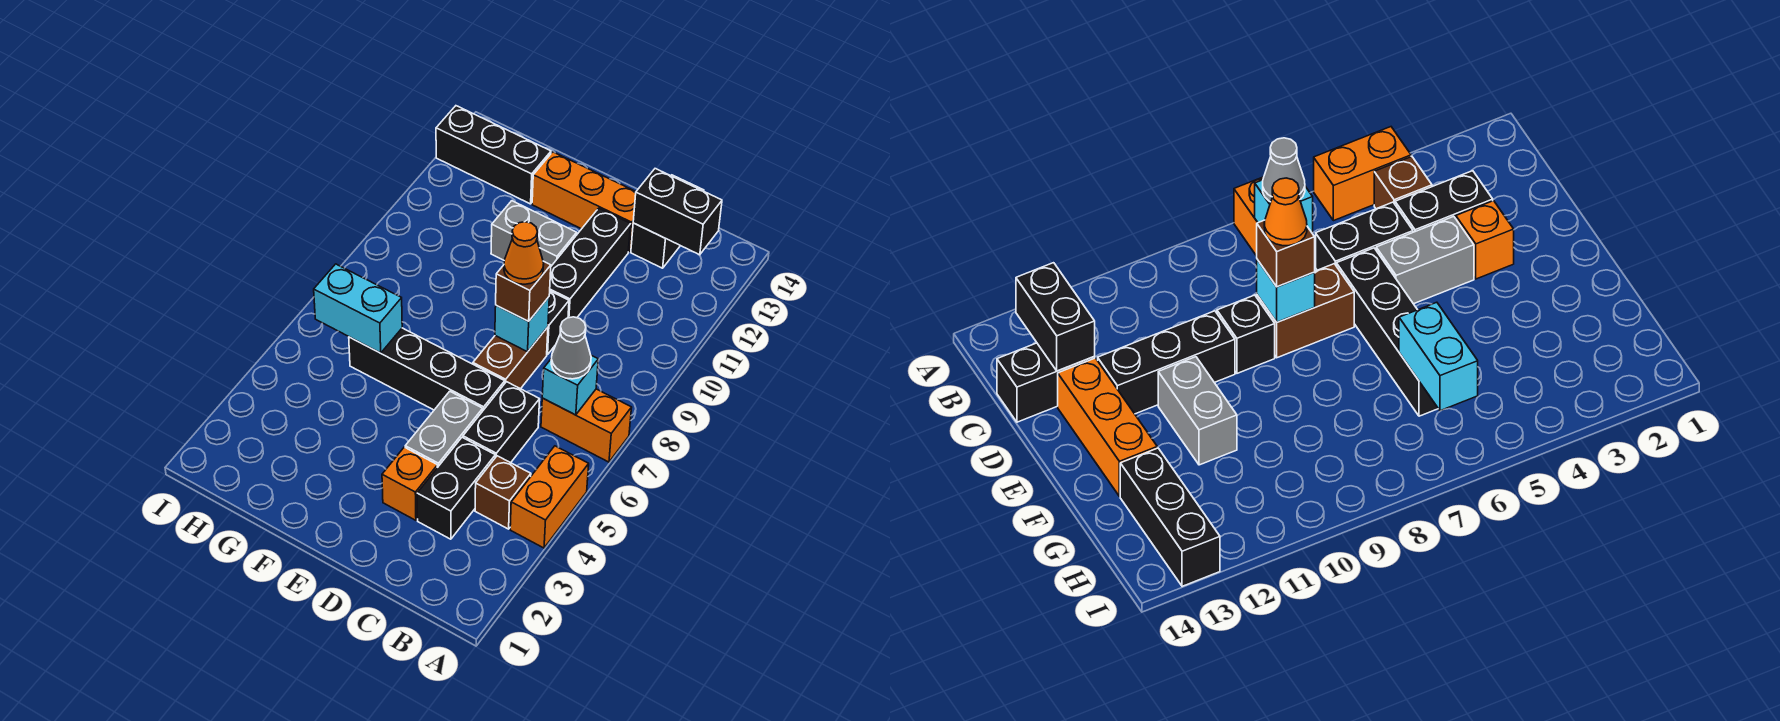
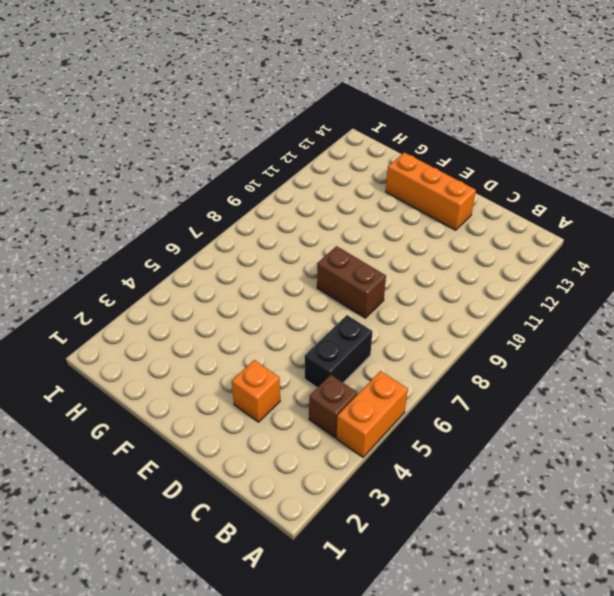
brown brick D8:E8 level 1 -> brown brick D7:D8 level 1
none -> orange brick A7:B7 level 1
none -> black brick C3:C4 level 1
none -> black brick C13:C14 level 1

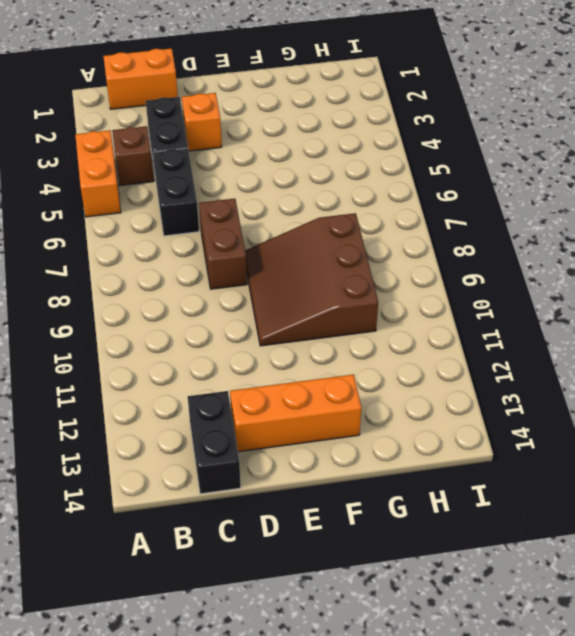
orange brick B1:C1 level 1 -> orange brick A7:B7 level 1
brown slope E8:G10 level 1 top G -> none
none -> grey brick D4:D5 level 1
none -> black brick D6:G6 level 1
none -> black brick D9 level 1

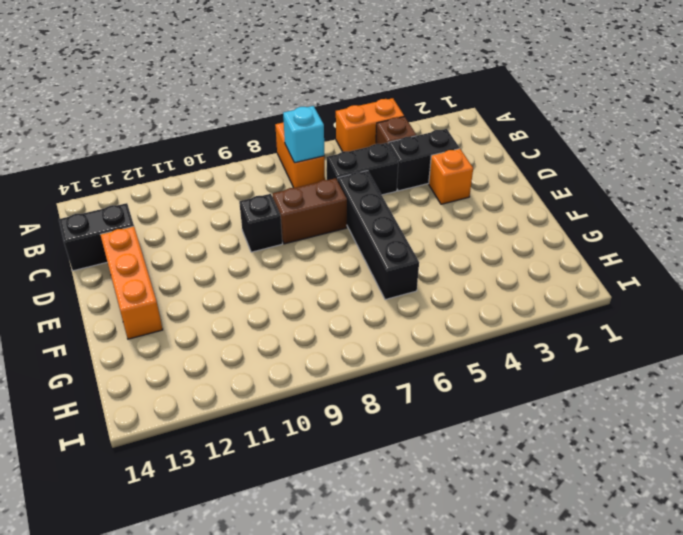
none -> grey brick D4:D5 level 1
none -> black brick D10:D12 level 1
none -> grey brick E11:F11 level 1

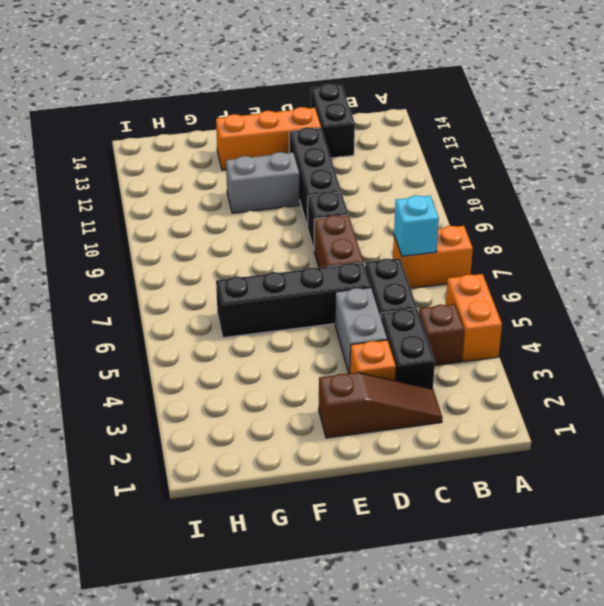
brown slope C2:E2 level 1 top E -> none
none -> black brick G13:I13 level 1
none -> black brick B13:C13 level 2
none -> cyan brick D8 level 2

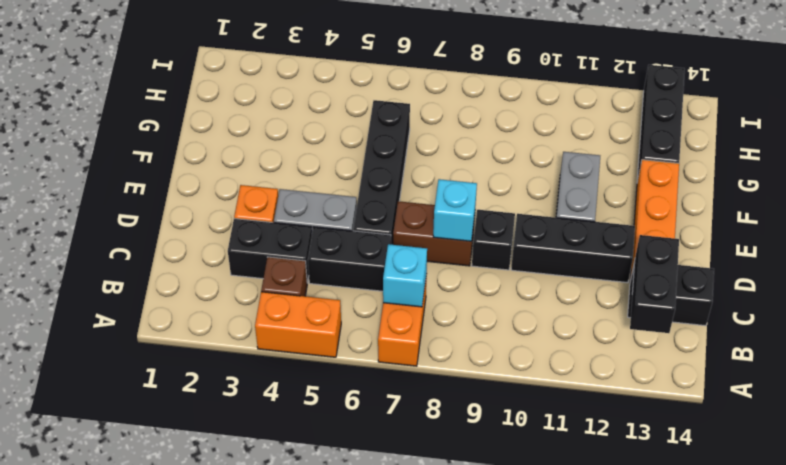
none -> cyan brick G6:H6 level 2
none -> grey cone B7 level 3
none -> brown brick D8 level 3

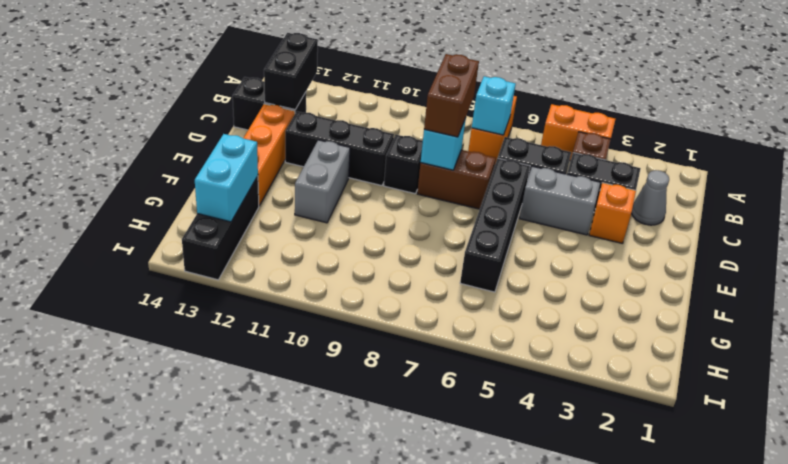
grey cone C2 level 1 -> grey cone B7 level 3
brown brick C8:D8 level 3 -> brown brick D8 level 3
cyan brick G13:H13 level 2 -> cyan brick G6:H6 level 2
none -> orange cone D8 level 4

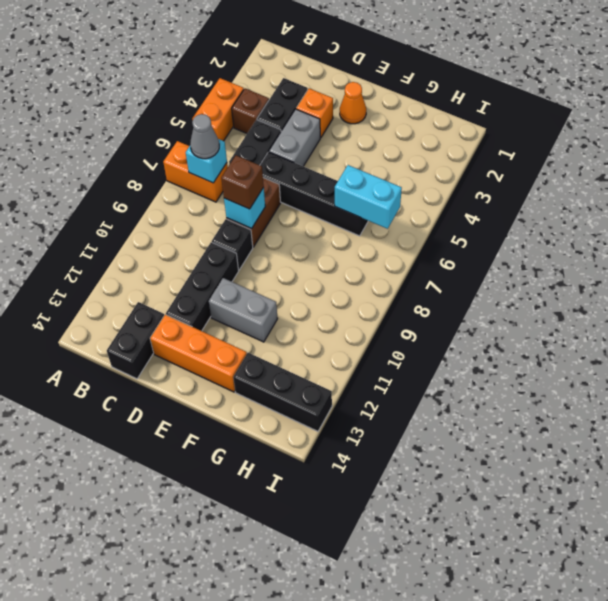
orange cone E2 level 1 -> orange cone D8 level 4
none -> black brick B13:C13 level 2

